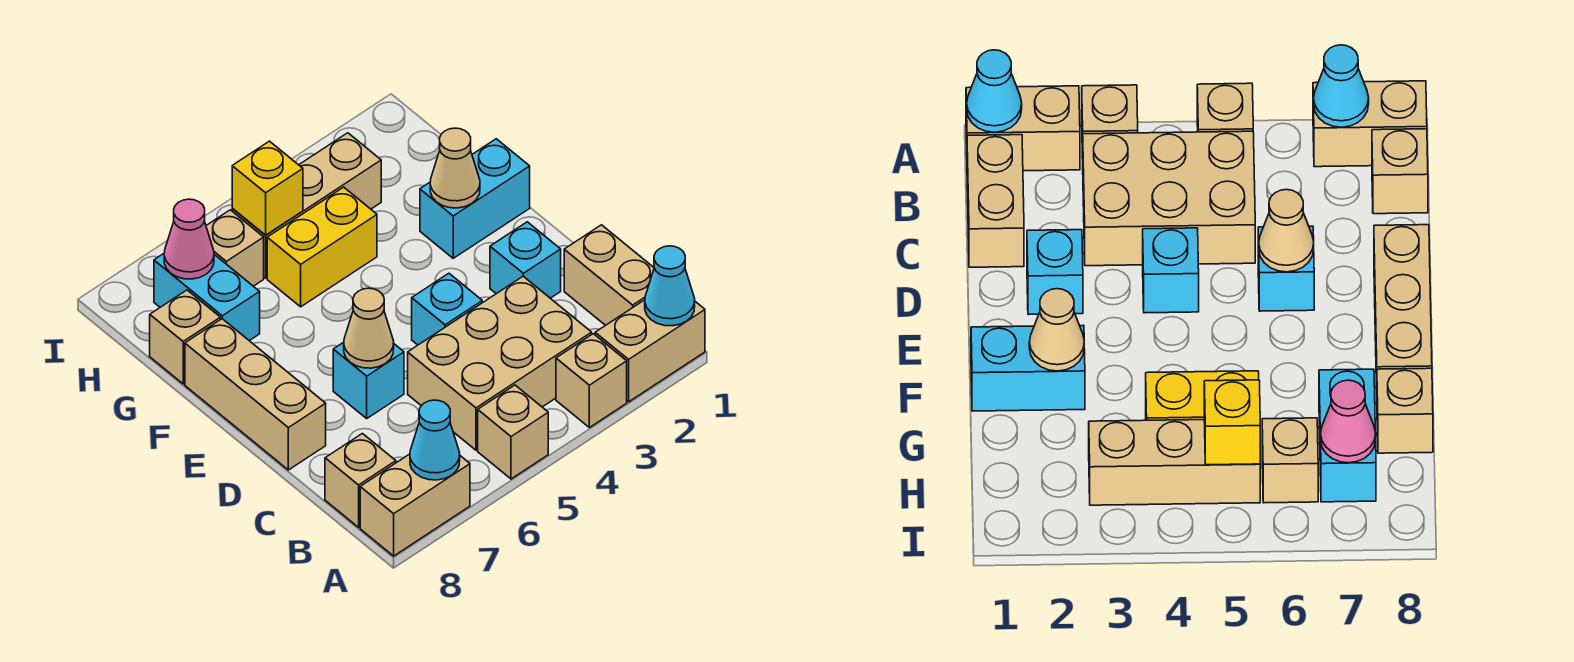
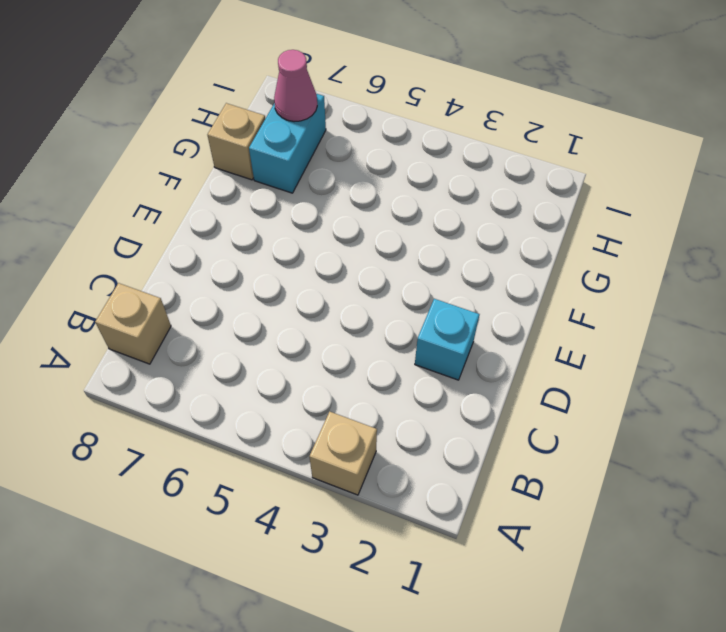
none -> tan brick A1:A2 level 1
none -> tan brick A5 level 1
none -> tan brick A7:A8 level 1

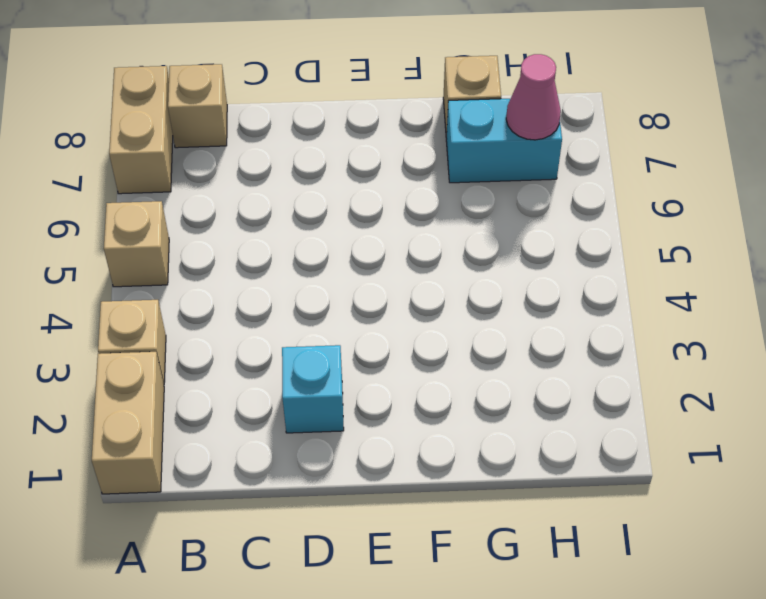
none -> tan brick B1:C1 level 1
none -> tan brick B3:C5 level 1
none -> cyan brick D4 level 1

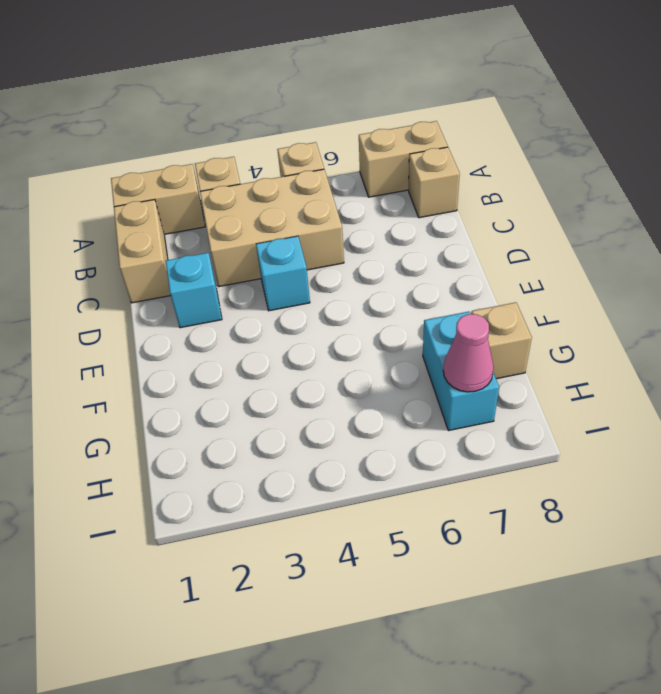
none -> cyan brick D6 level 1
none -> tan brick D8:F8 level 1
none -> cyan brick F1:F2 level 1

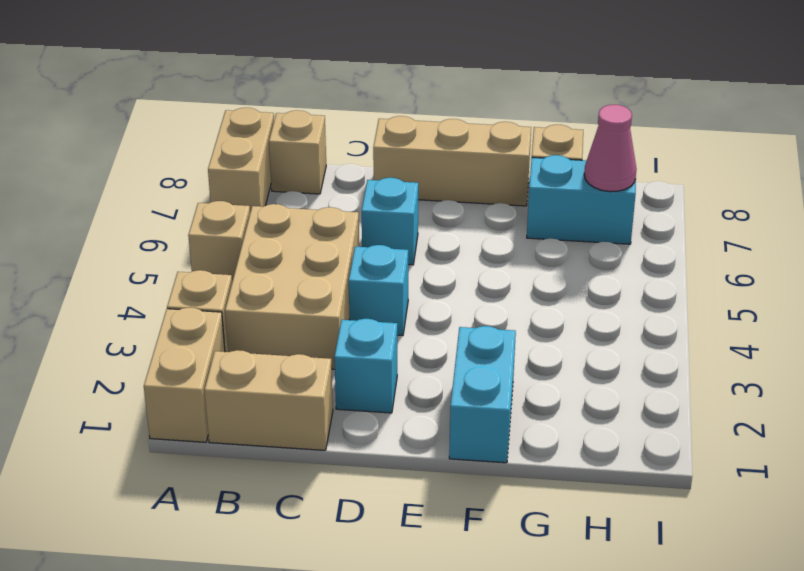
none -> yellow brick G4:G5 level 1
none -> tan brick H3:H5 level 1
none -> tan brick H6 level 1

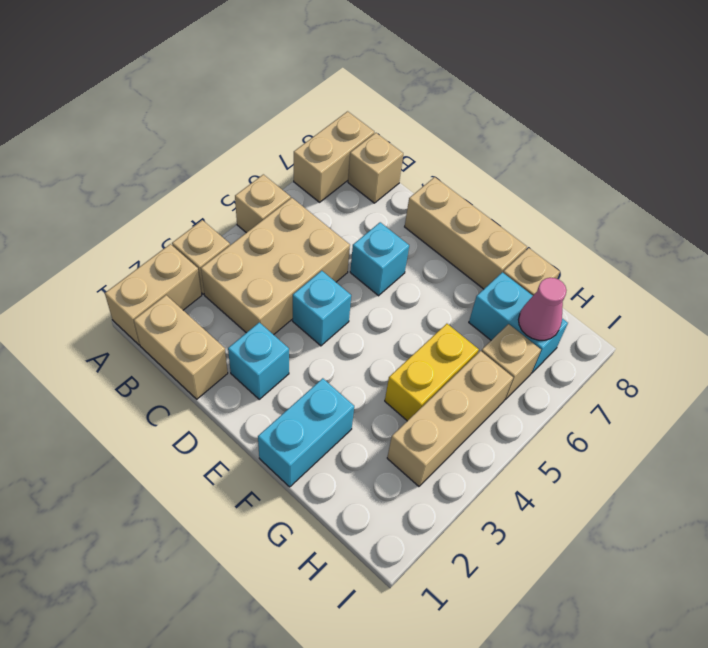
none -> cyan cone A1 level 2
none -> cyan cone A7 level 2
none -> tan cone D6 level 2

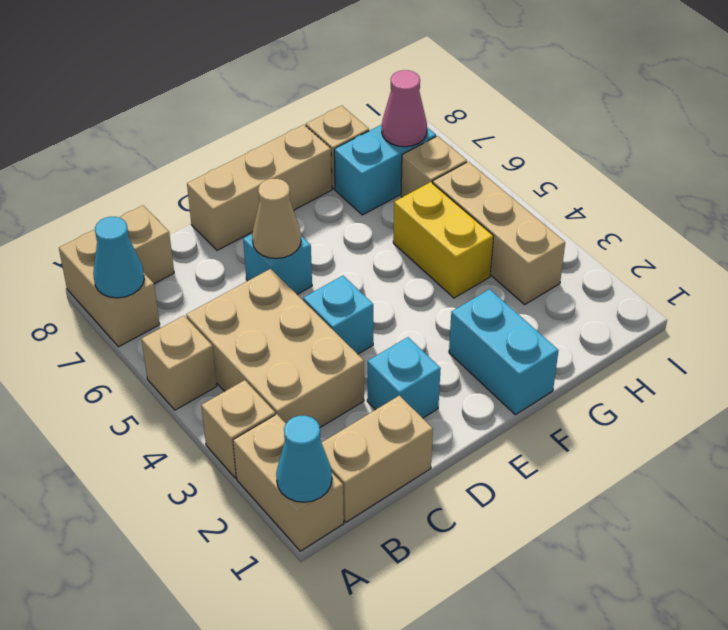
none -> tan cone F2 level 2
none -> yellow brick H5 level 2

